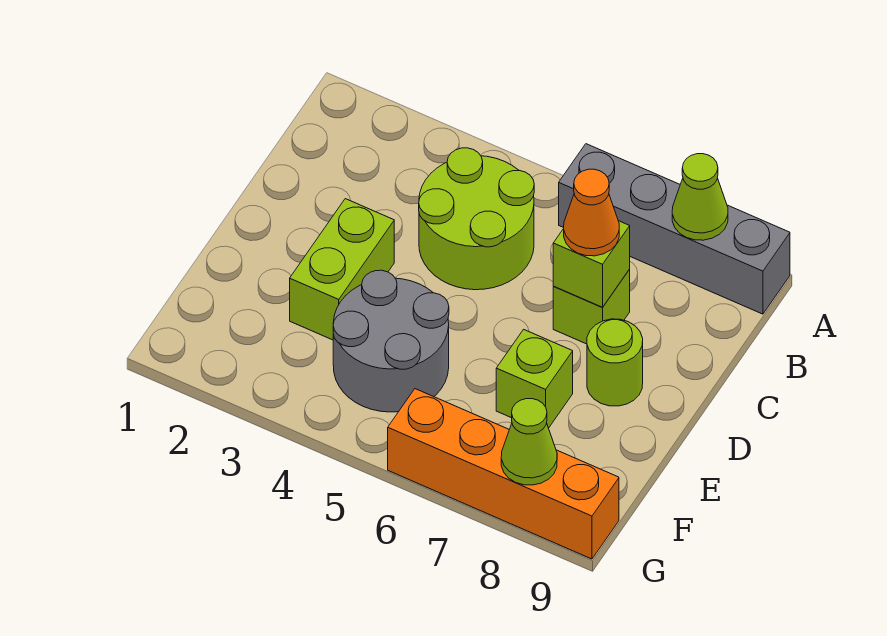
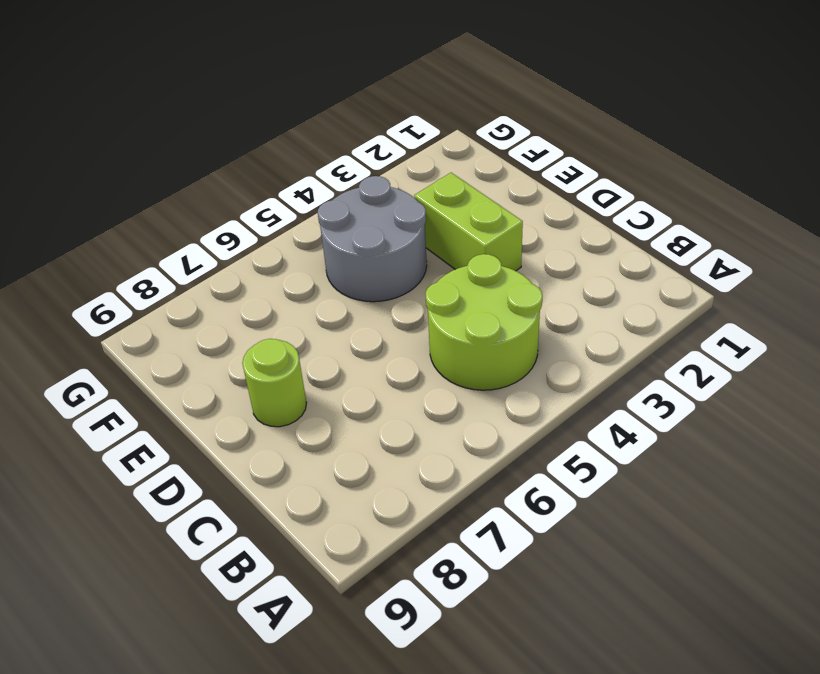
none -> grey brick A6:A9 level 1
none -> lime brick C7 level 1
none -> lime brick E7 level 1

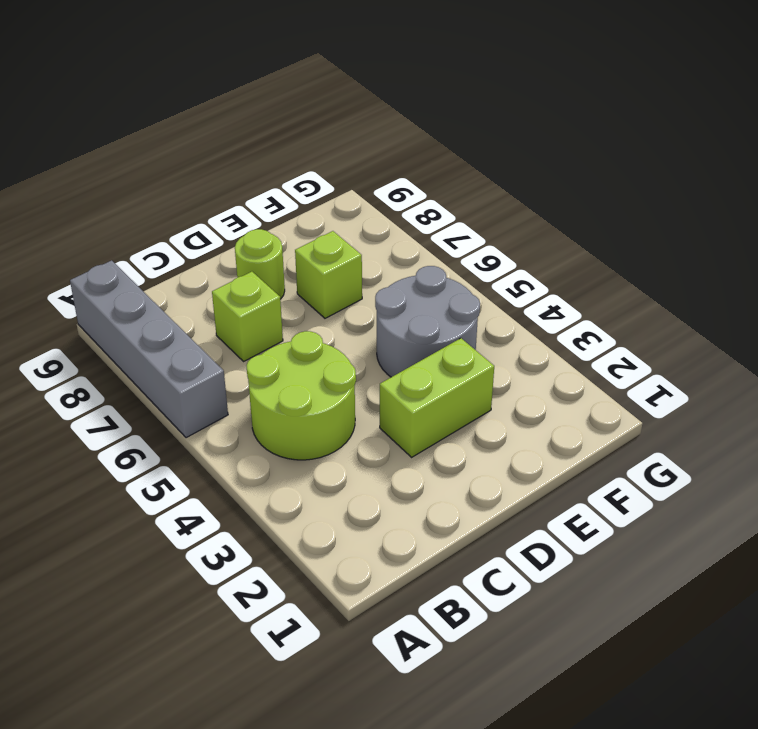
none -> orange brick G6:G9 level 1
none -> lime cone A8 level 2
none -> lime brick C7 level 2

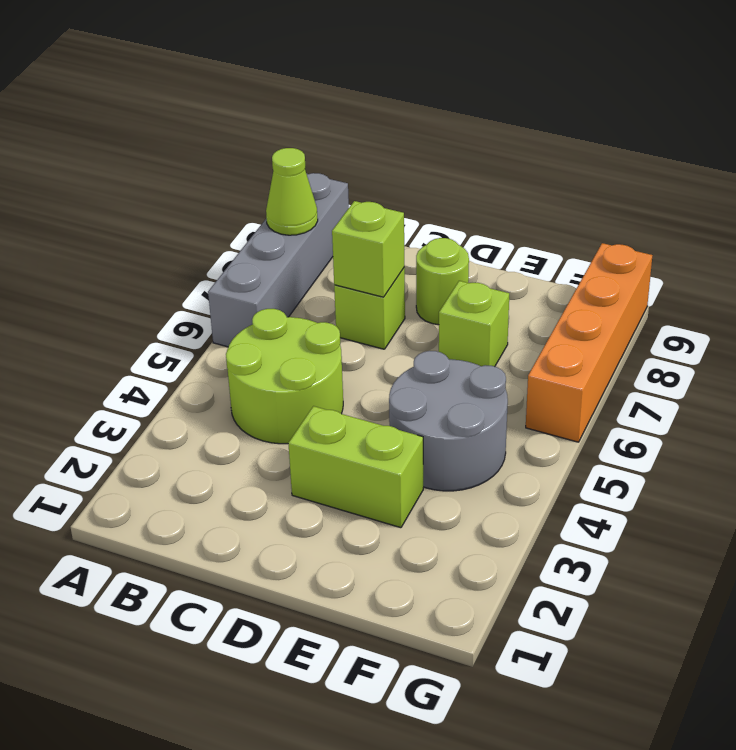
none -> lime cone G8 level 2
none -> orange cone C7 level 3

